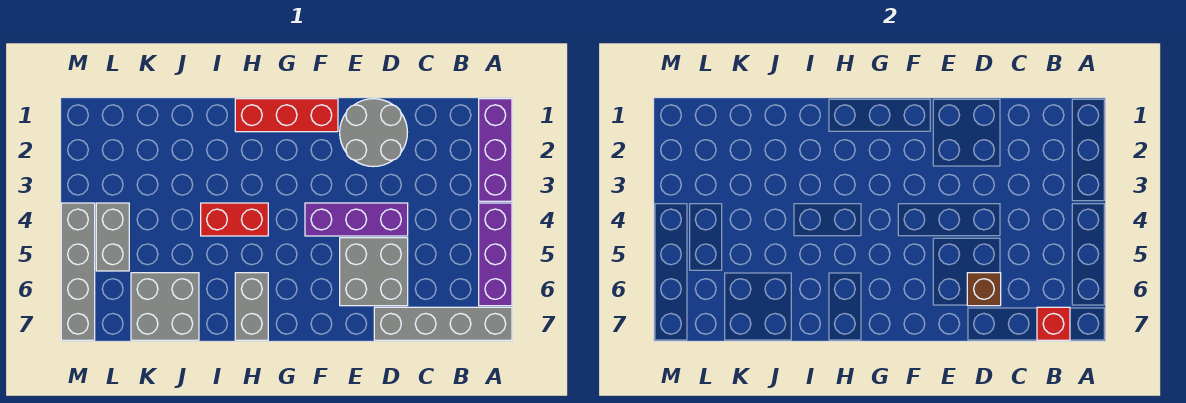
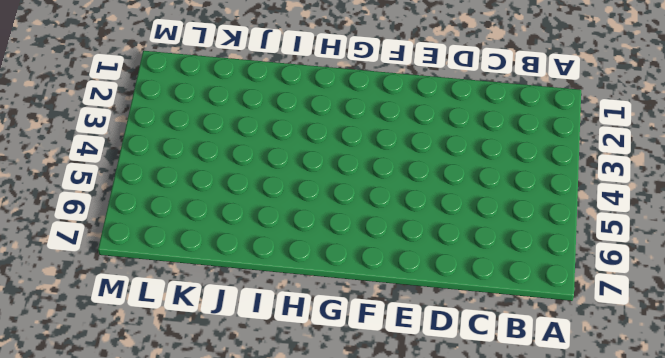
none -> purple brick A1:A3 level 1
none -> purple brick A4:A6 level 1
none -> grey brick A7:D7 level 1

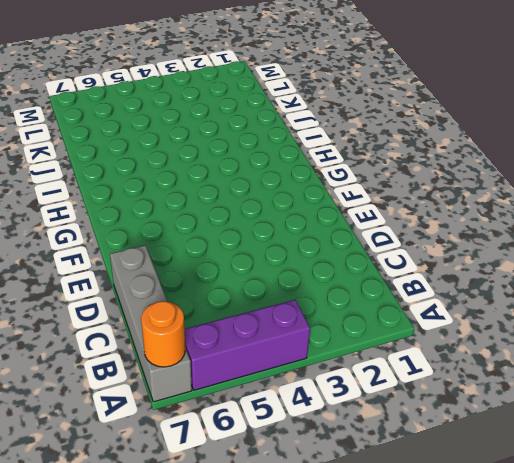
orange round brick A7 level 2 -> none
none -> purple brick A1:A3 level 1
none -> grey round brick D1:E2 level 1
none -> purple brick D4:F4 level 1

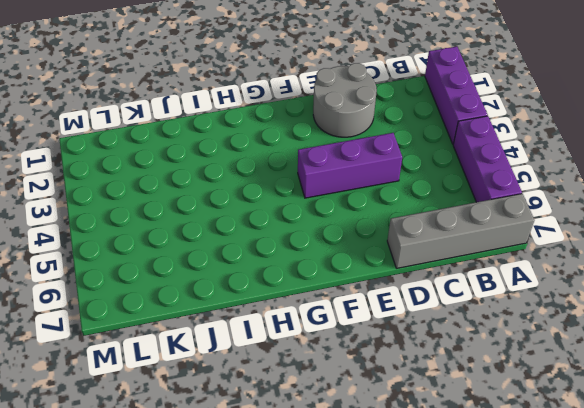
none -> grey brick D5:E6 level 1
none -> red brick F1:H1 level 1
none -> red brick H4:I4 level 1

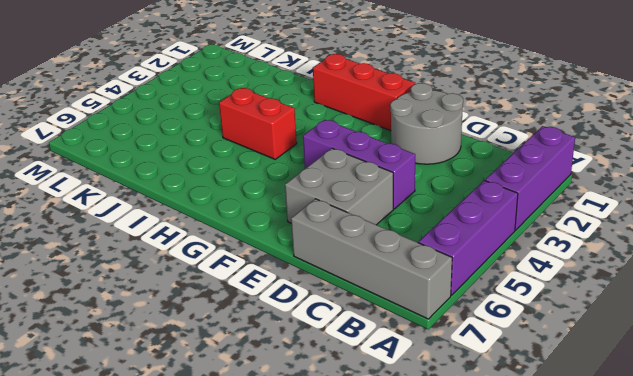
none -> grey brick H6:H7 level 1
none -> grey brick J6:K7 level 1
none -> grey brick L4:L5 level 1

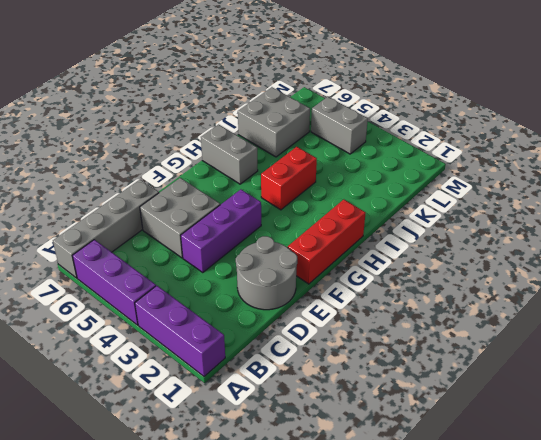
none -> grey brick M4:M7 level 1
none -> red brick B7 level 2
none -> brown brick D6 level 2

